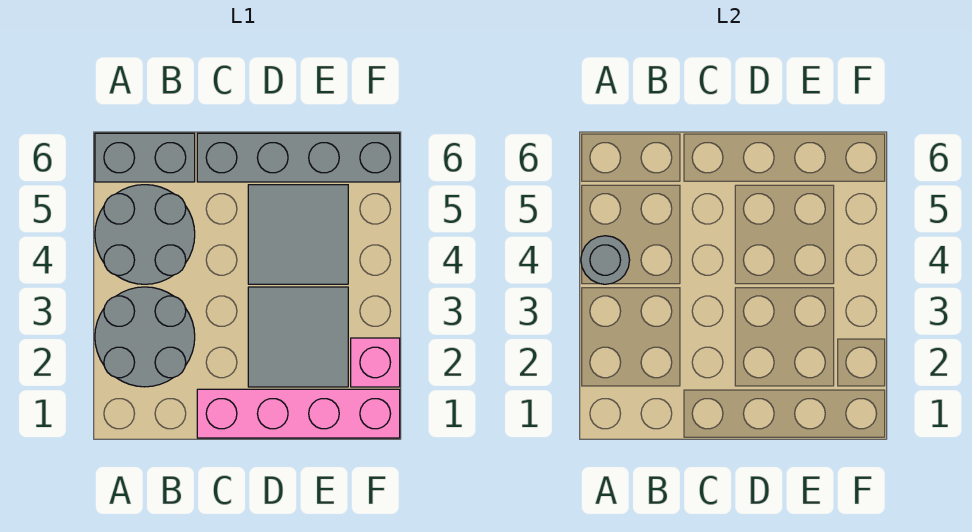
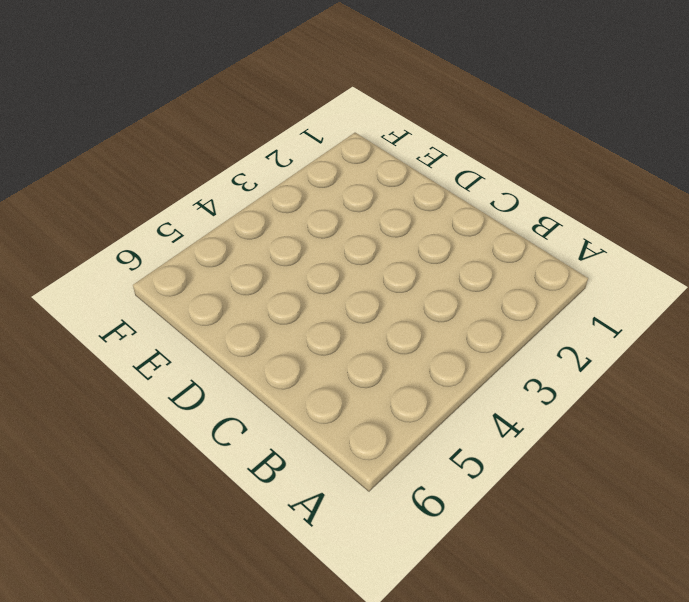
none -> grey round brick A2:B3 level 1
none -> grey round brick A4:B5 level 1

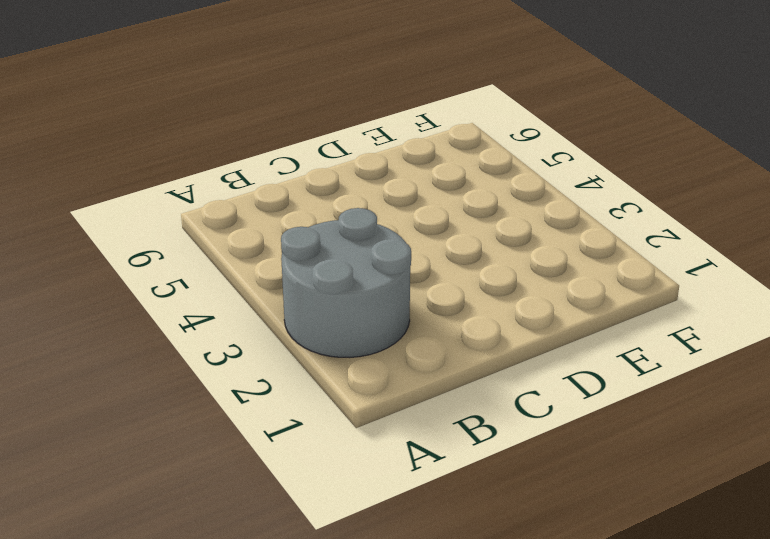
none -> grey round brick A4:B5 level 1
none -> grey brick A6:B6 level 1

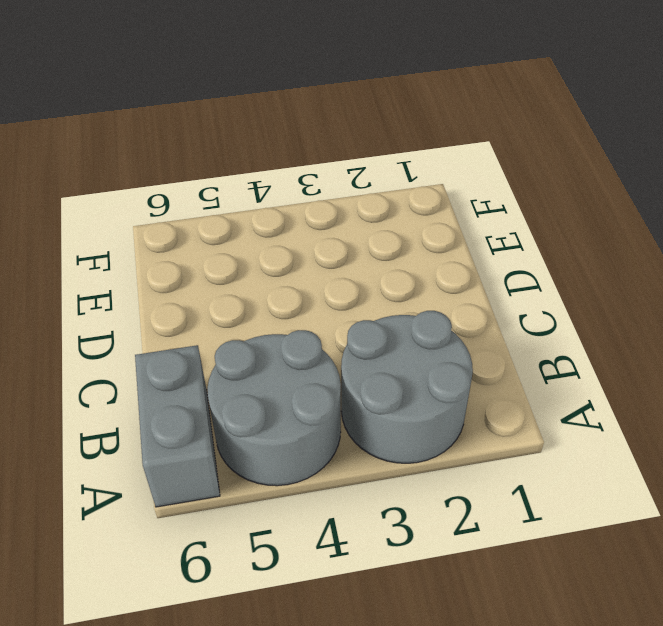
none -> pink brick C1:F1 level 1
none -> grey brick C6:F6 level 1

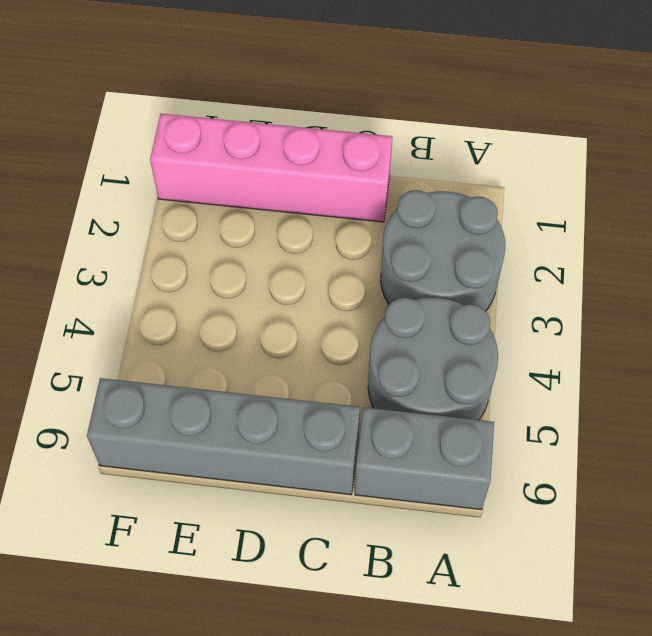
none -> grey tile D2:E3 level 1
none -> grey tile D4:E5 level 1

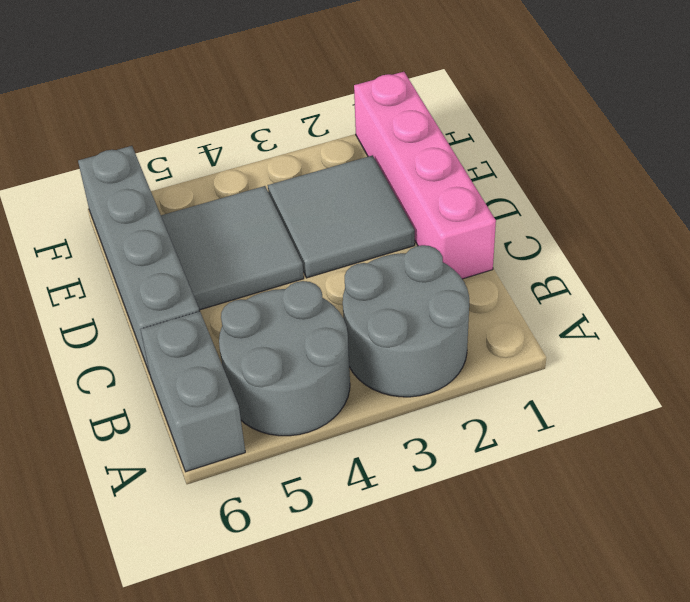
none -> pink brick F2 level 1
none -> grey round brick A4 level 2

